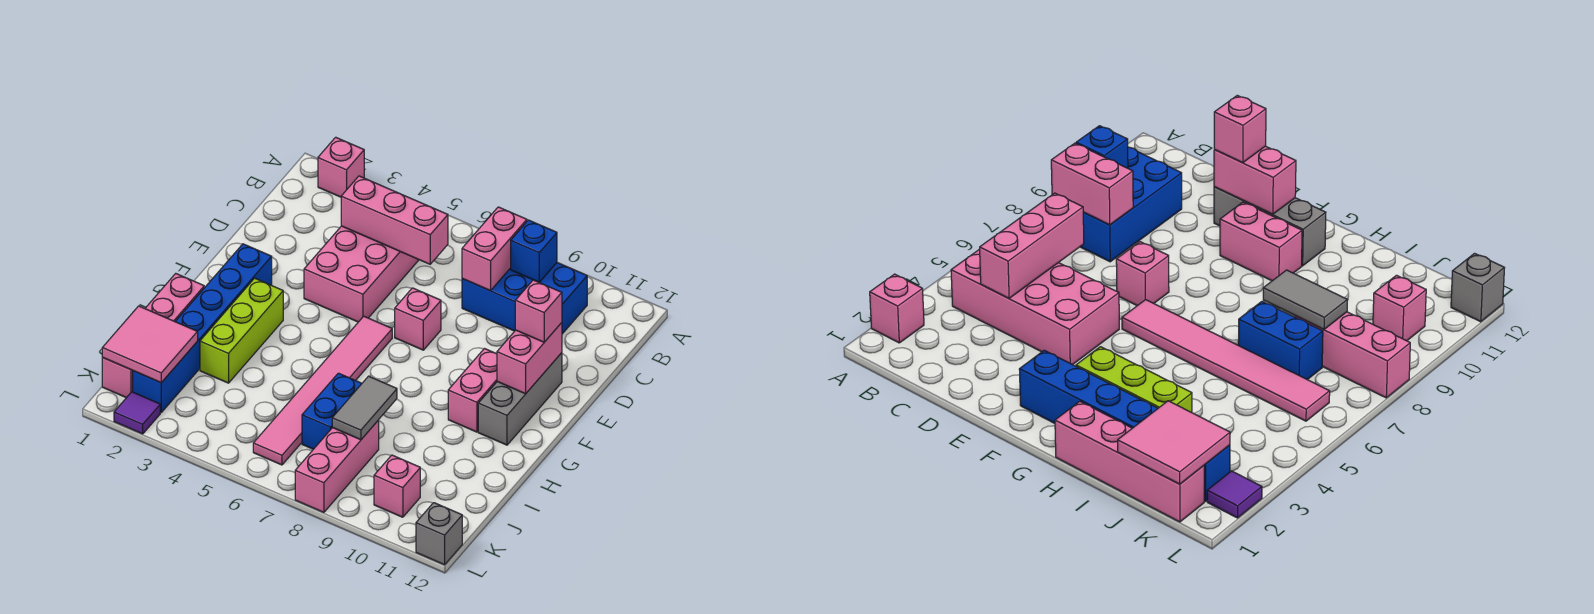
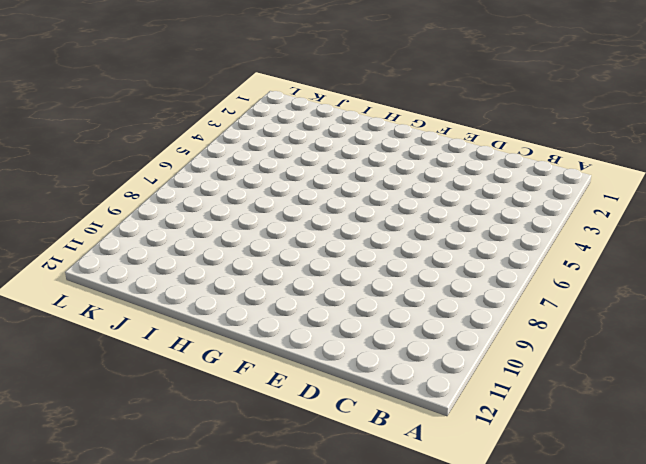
none -> pink brick A2 level 1
none -> pink brick B4:E5 level 1
none -> blue brick B8:C10 level 1

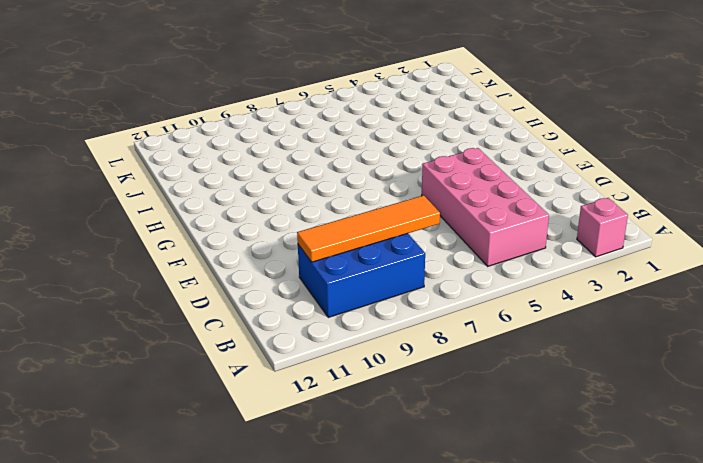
orange tile C7:C10 level 2 -> pink brick B8:C8 level 2
none -> pink brick E7 level 1
none -> grey brick E11:G11 level 1
none -> blue brick F2:K2 level 1

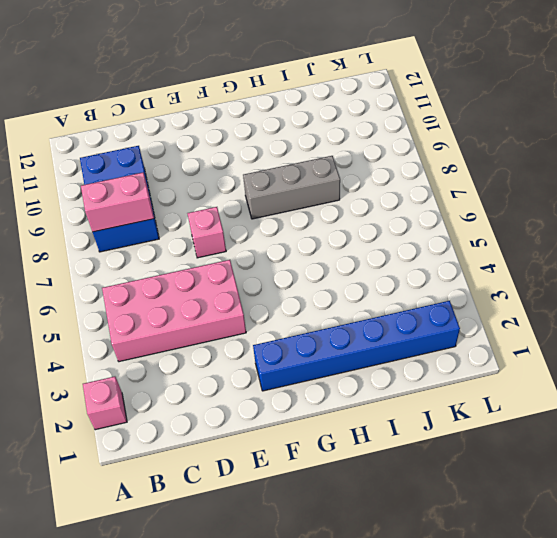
grey brick G8:I8 level 1 -> grey brick E11:G11 level 1
none -> pink tile F6:K6 level 1
none -> pink brick F10:G10 level 1
none -> lime brick G3:I3 level 1

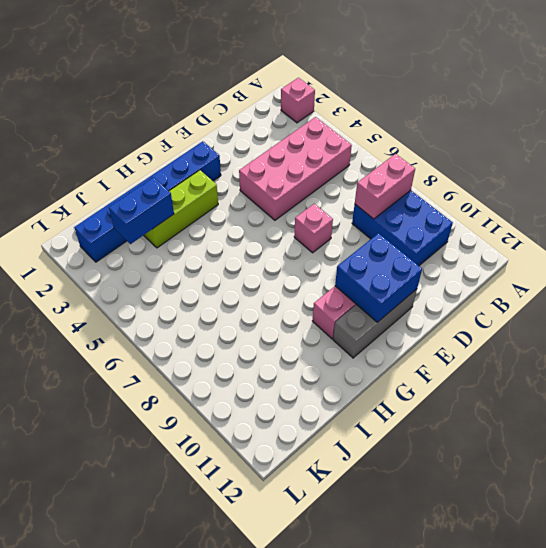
blue brick E10:F11 level 2 -> pink brick E11:F11 level 2
blue brick I3:J3 level 2 -> blue brick I7:J7 level 1
none -> pink tile F6:K6 level 1
none -> pink brick H1:K1 level 1
none -> pink brick J8:L8 level 1

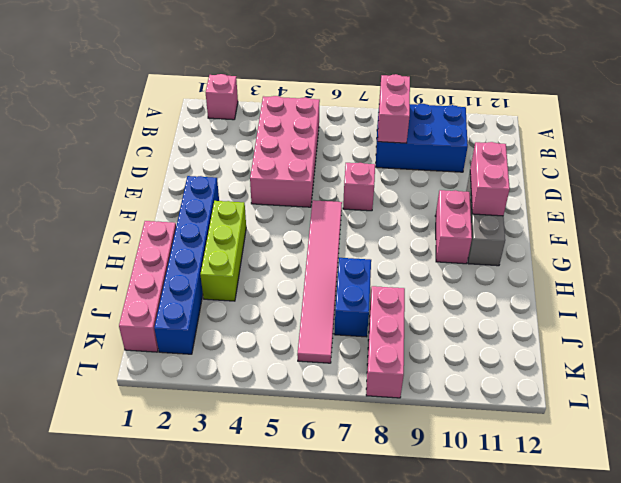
none -> pink brick K10 level 1
none -> purple tile L2 level 1
none -> grey brick L12 level 1

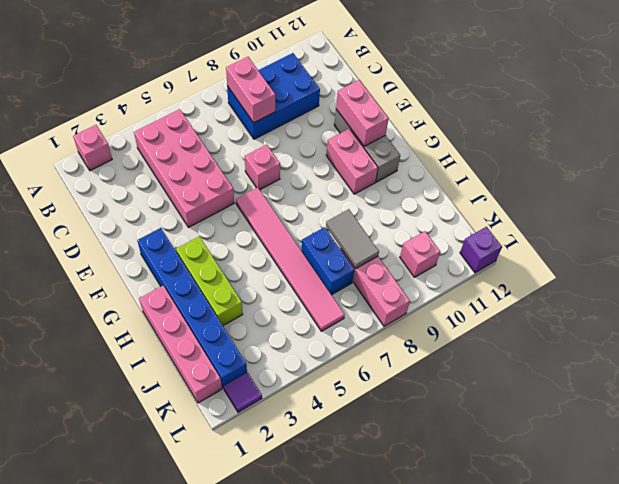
purple brick L12 level 1 -> grey brick L12 level 1
none -> blue brick B9 level 2
none -> pink brick C4:C6 level 2
none -> pink tile J1:K2 level 2

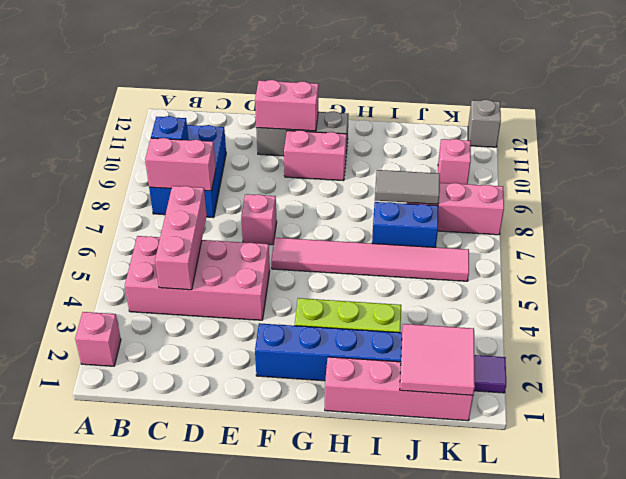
none -> pink brick E11 level 3

